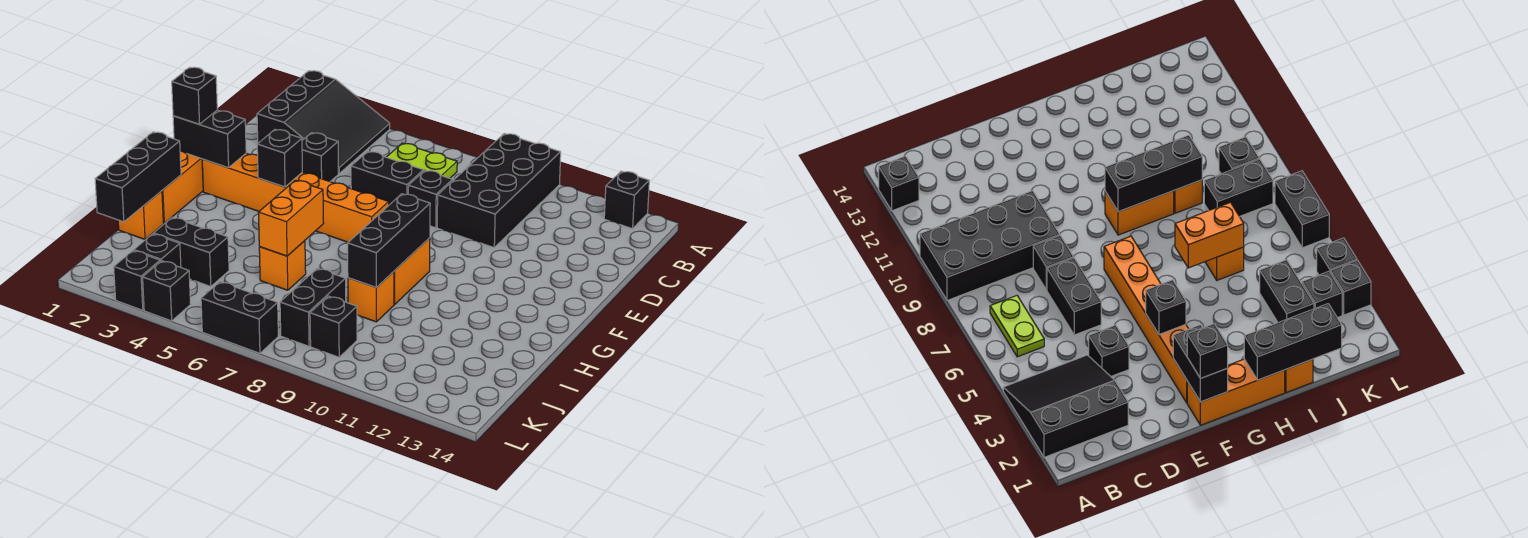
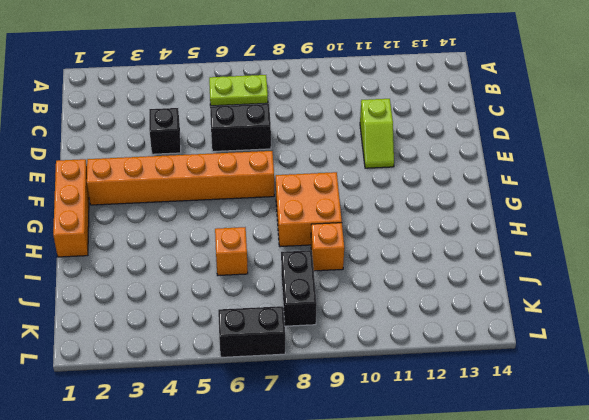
lime slope D11:E11 level 1 top D -> none
orange brick G8:H9 level 1 -> orange brick G9:H9 level 1
none -> black slope A2:C4 level 1 top 2
none -> black brick A9:D10 level 1
none -> black brick A13 level 1

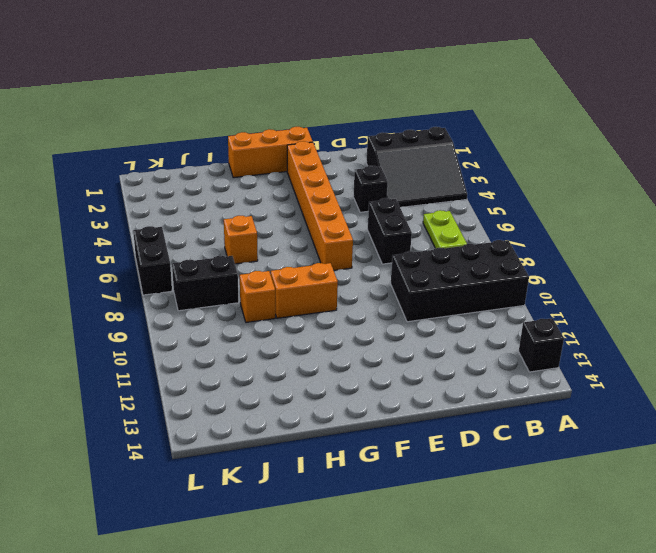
none -> black brick D8 level 1
none -> orange brick I1 level 1
none -> black brick J3:J4 level 1

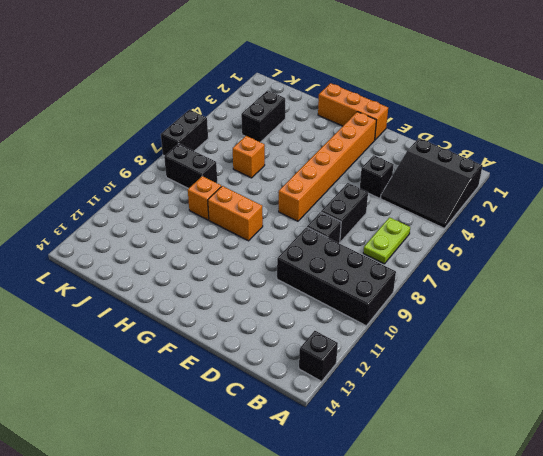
none -> orange brick I1 level 1
none -> black brick K3 level 1
none -> black brick K9 level 1

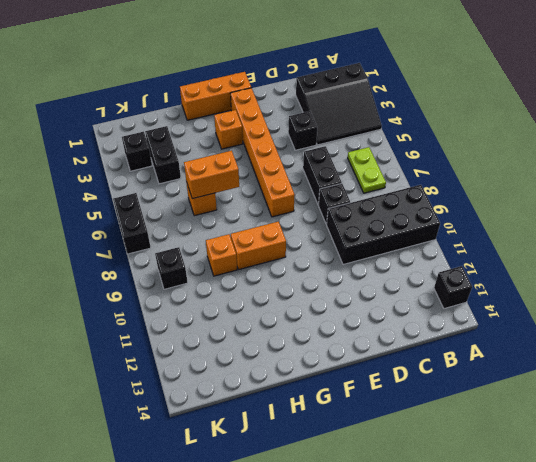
orange brick G3 level 1 -> orange brick I1 level 1
none -> black brick J8:K8 level 1
none -> black brick L3 level 1
none -> black brick L4 level 1

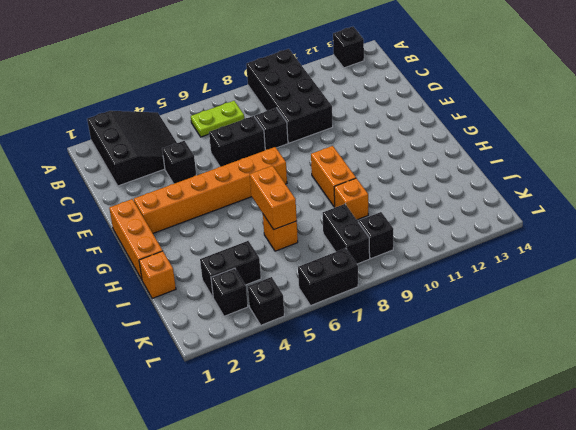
none -> black brick L3 level 1
none -> black brick F1:F2 level 2
none -> black brick F4 level 2

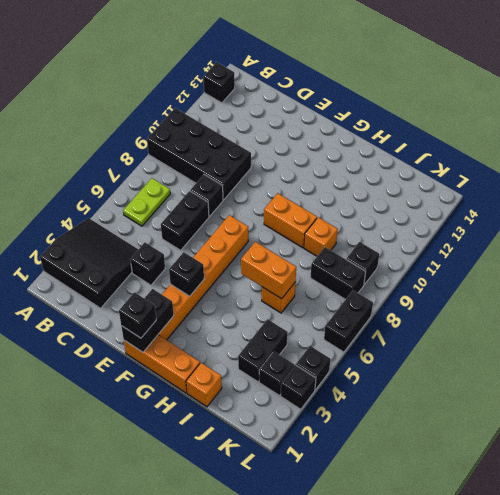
none -> black brick G9:I9 level 2
none -> black brick H1:J1 level 2

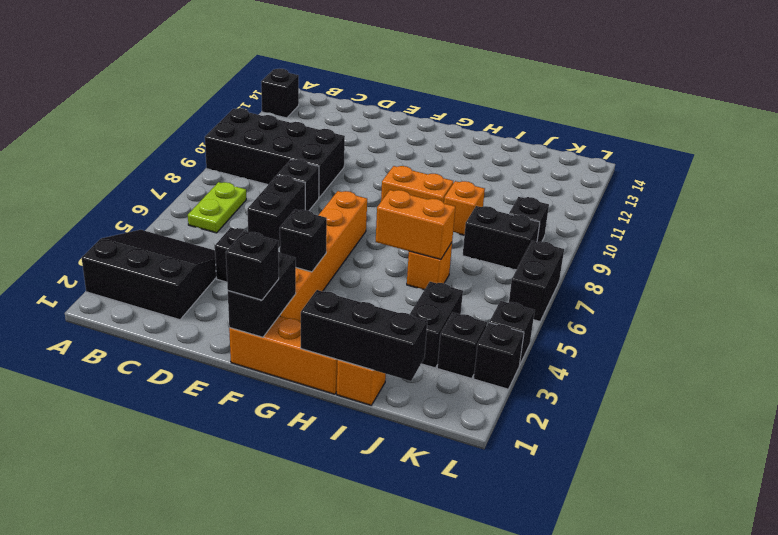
none -> black brick G9:I9 level 2

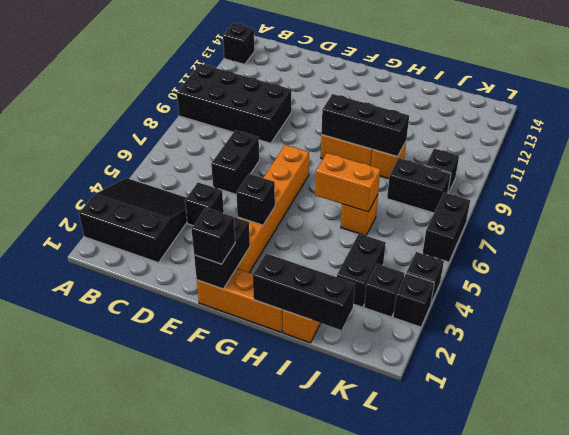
none -> lime plate B6:B7 level 1
none -> black brick D8 level 1

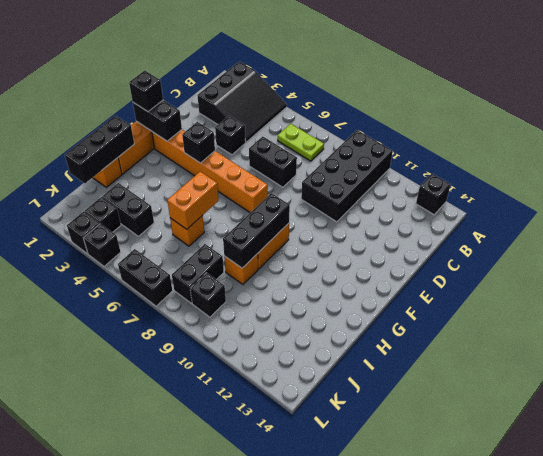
none -> black brick D8 level 1

